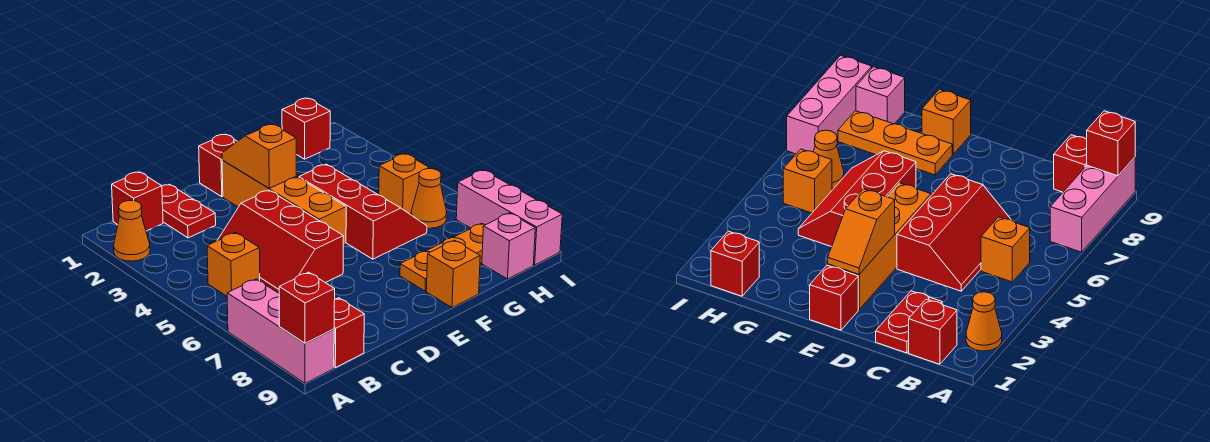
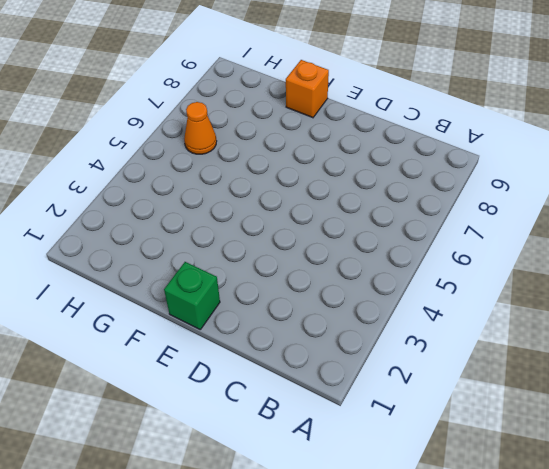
green brick E1 level 1 -> red brick E1 level 1
none -> orange cone A2 level 1
none -> pink brick A7:A9 level 1
none -> red brick B1 level 1

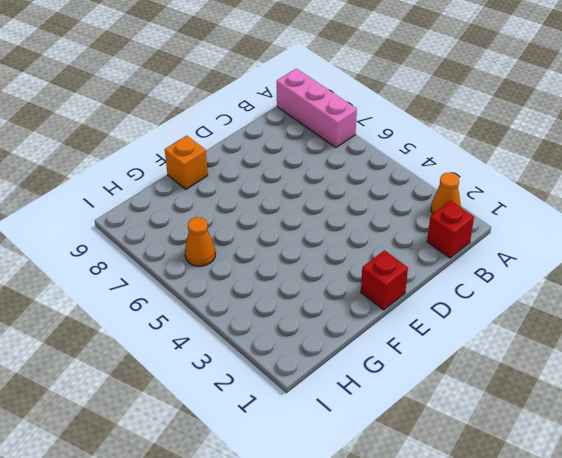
none -> orange brick B5 level 1
none -> red brick B9 level 1
none -> red plate C1:C2 level 1

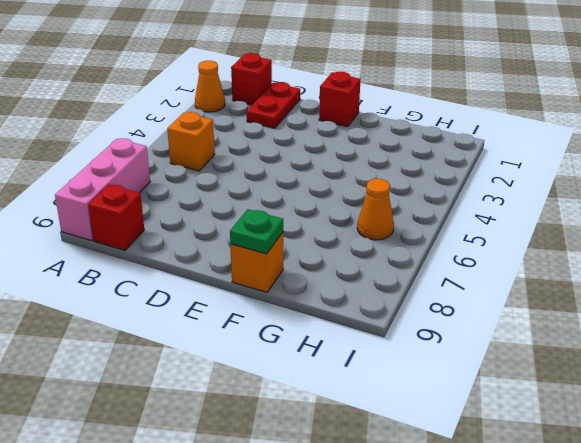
green plate F9 level 2 -> none
none -> red slope C4:D6 level 1 top D
none -> orange brick E2:E5 level 1
none -> red slope F4:G6 level 1 top F

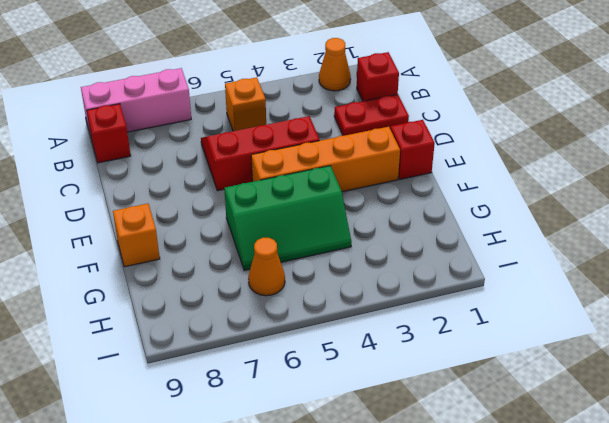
green slope F4:G6 level 1 top F -> red slope F4:G6 level 1 top F
none -> orange plate F8:H8 level 1
none -> red brick H1 level 1
none -> orange brick H5 level 1

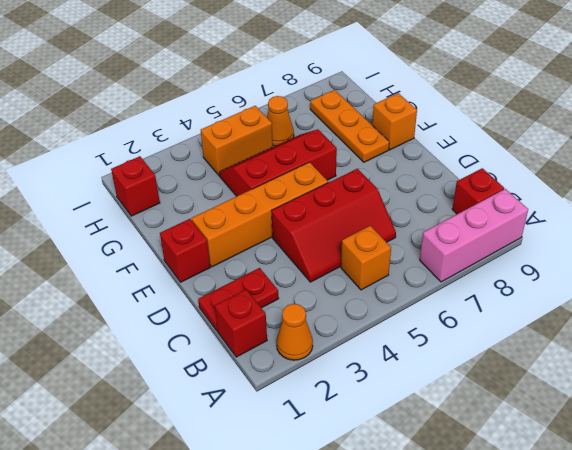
orange brick H4:H5 level 1 -> orange brick H5 level 1
none -> pink brick H9 level 1
none -> pink brick I7:I9 level 1
none -> red brick A9 level 2

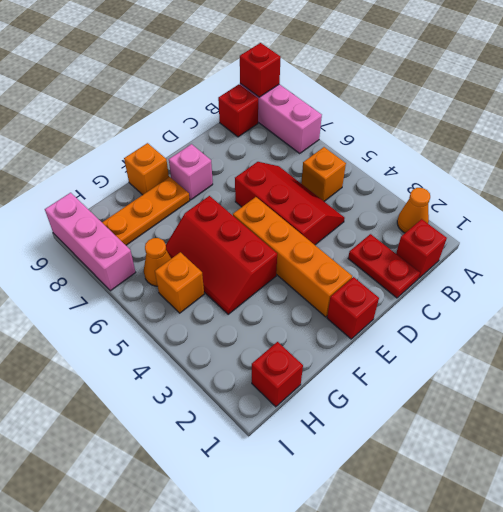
pink brick E8 level 1 -> pink brick H9 level 1
none -> orange slope E2:E3 level 2 top 3

